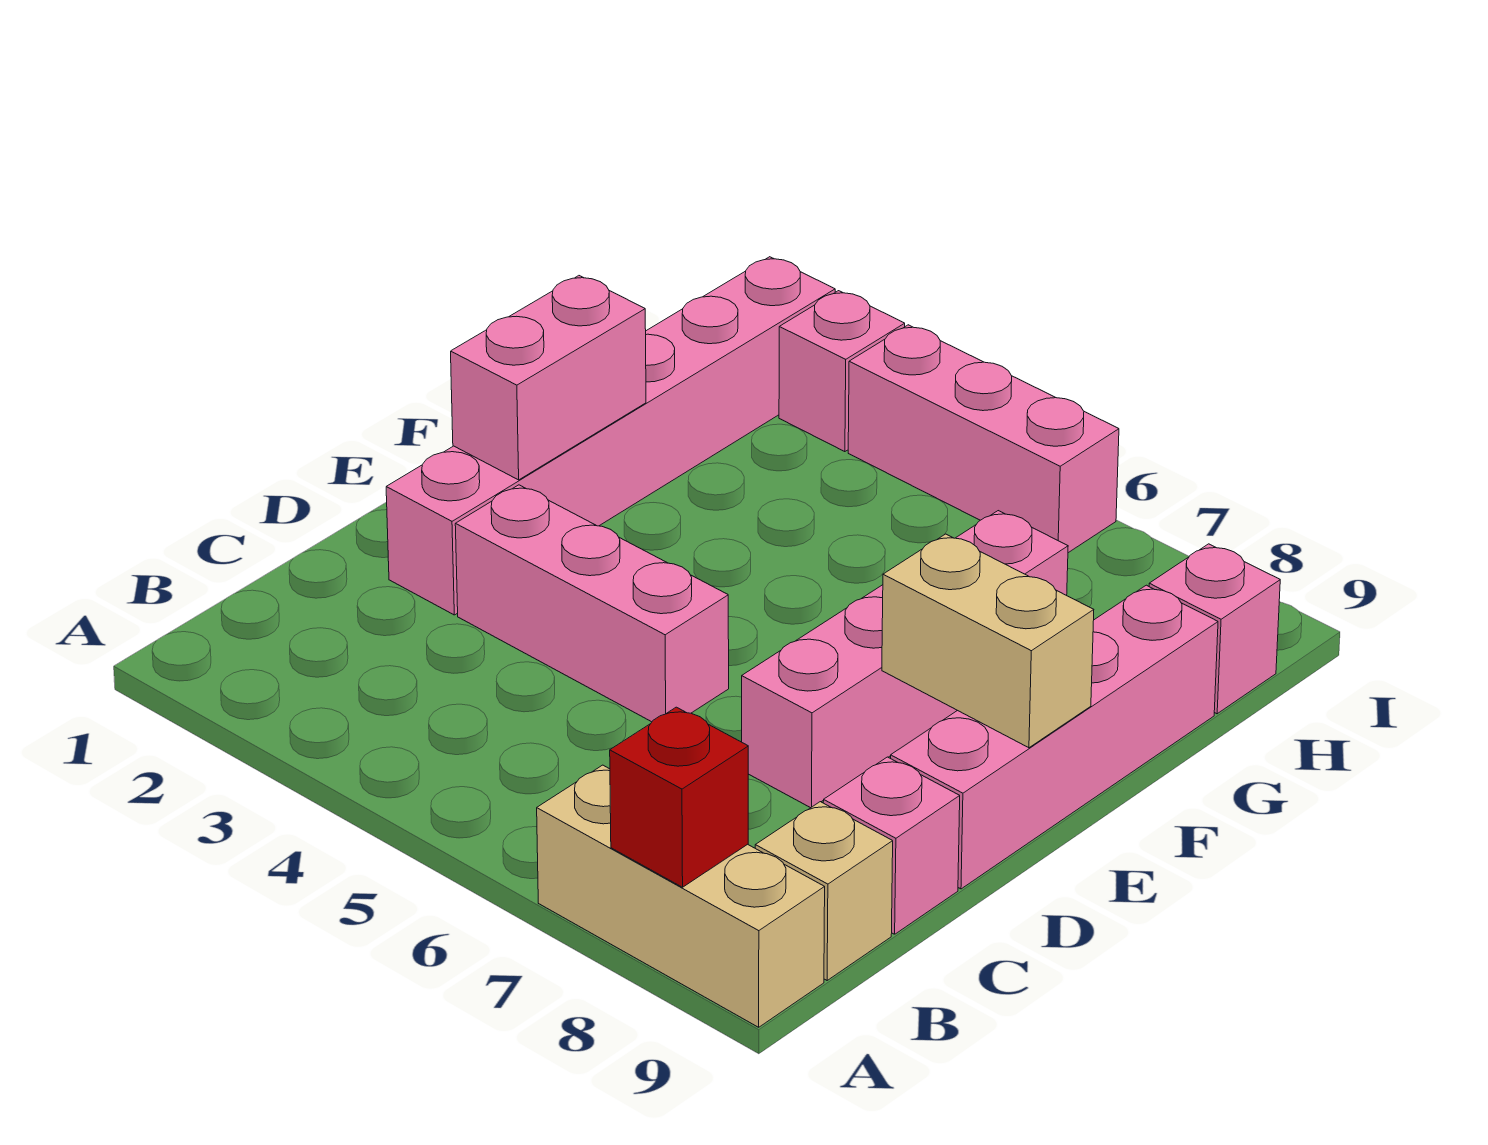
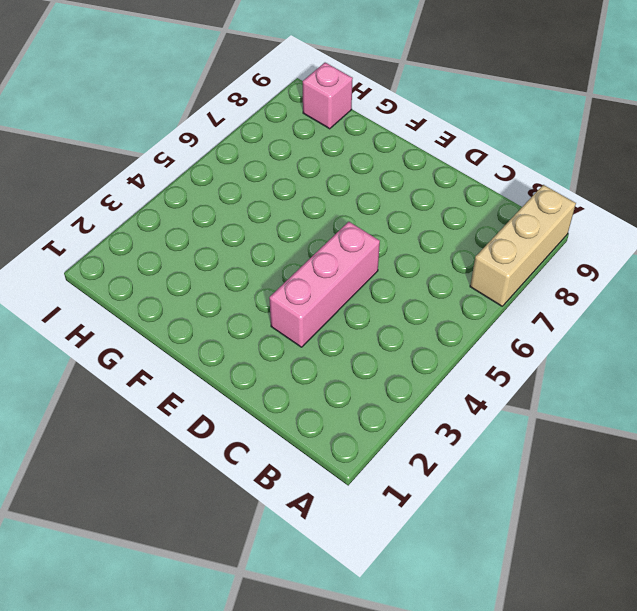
none -> tan brick B9 level 1
none -> pink brick C9 level 1
none -> pink brick D2:I2 level 1

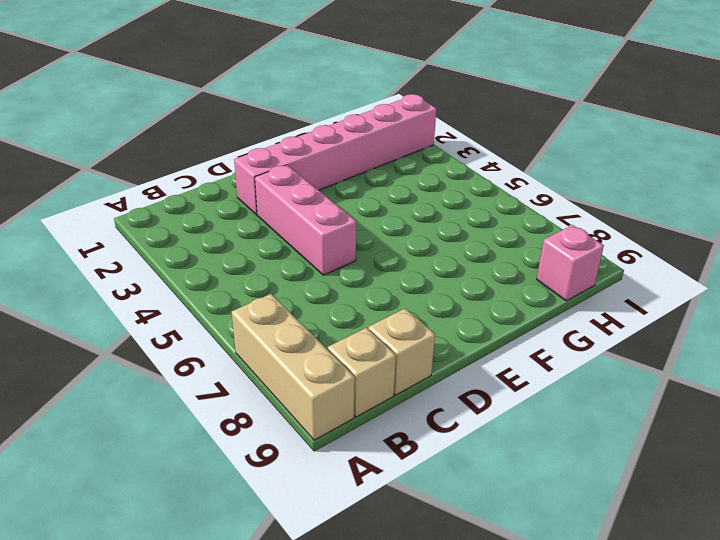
tan brick C9 level 1 -> pink brick C9 level 1
none -> pink brick D7:G7 level 1
none -> pink brick D9:G9 level 1
none -> pink brick I3 level 1

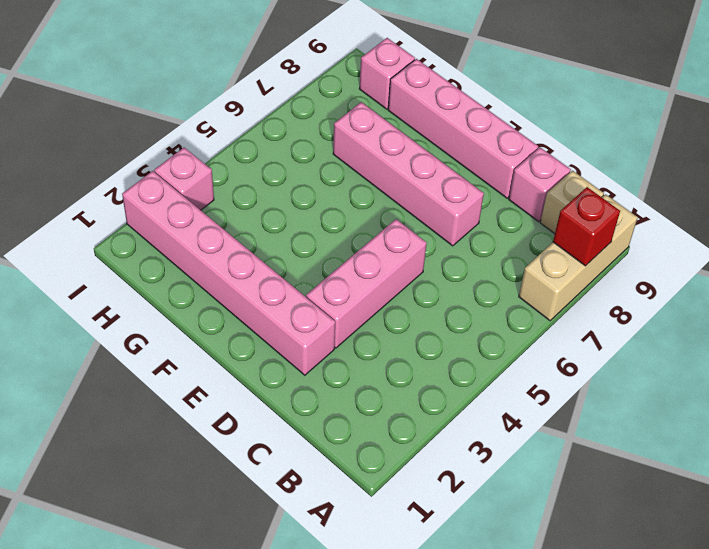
none -> pink brick I4:I6 level 1
none -> pink brick E2:F2 level 2
none -> tan brick E8:E9 level 2

